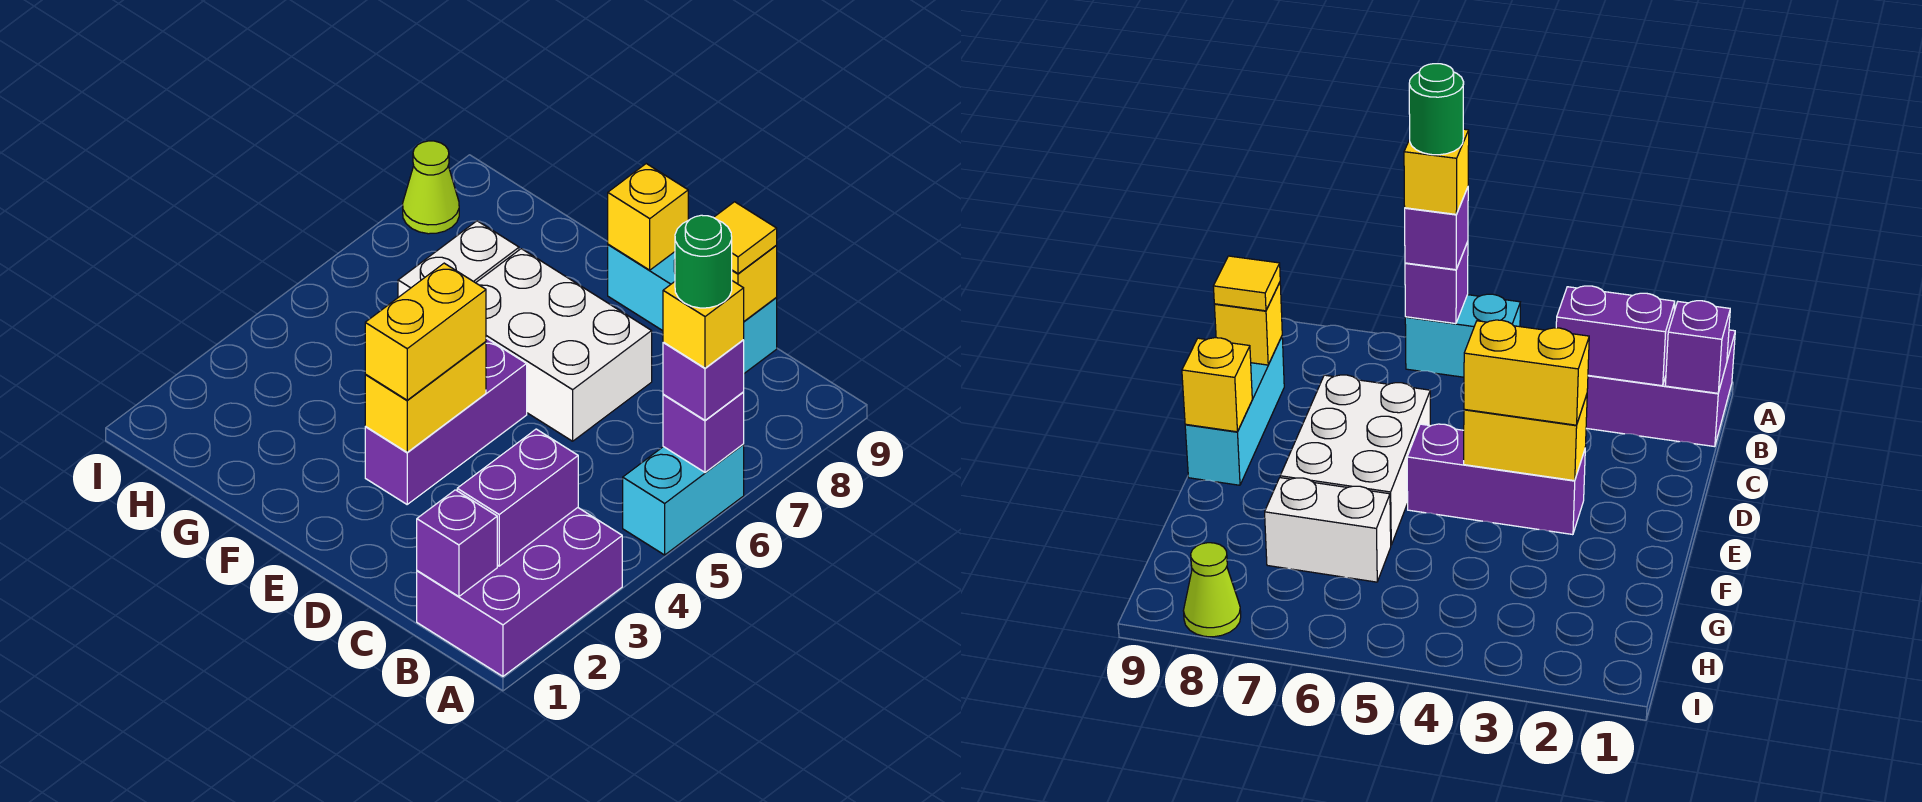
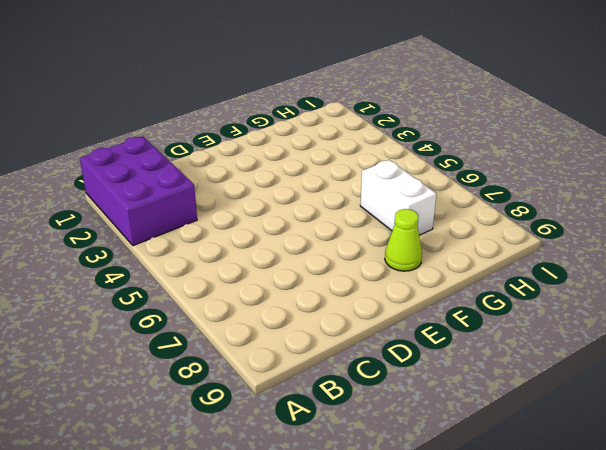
lime cone F8 level 1 -> lime cone I8 level 1
none -> cyan brick A5:A6 level 1
none -> cyan brick C9:E9 level 1
none -> white brick D6:F7 level 1

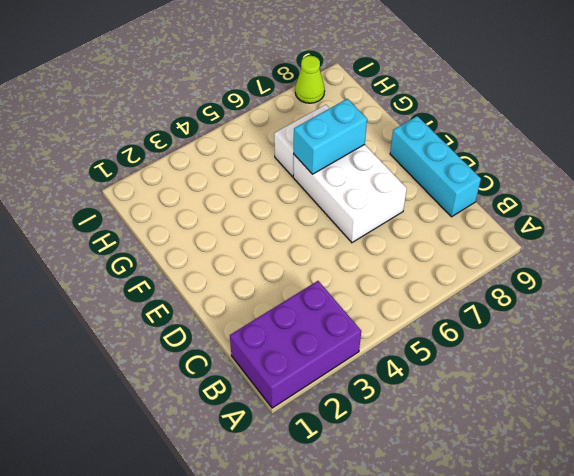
cyan brick F6:F7 level 2 -> cyan brick A5:A6 level 1
none -> purple brick E3:E5 level 1
none -> purple brick A6 level 2
none -> purple brick B1 level 2

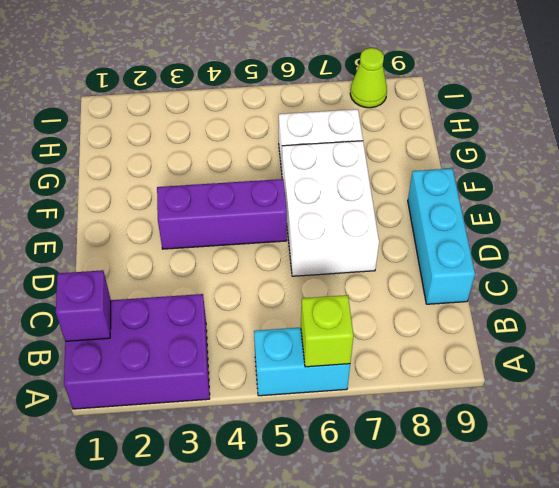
lime brick A6 level 2 -> purple brick A6 level 2
none -> purple brick B2:B3 level 2
none -> yellow brick C9 level 2
none -> yellow brick E3:E4 level 2

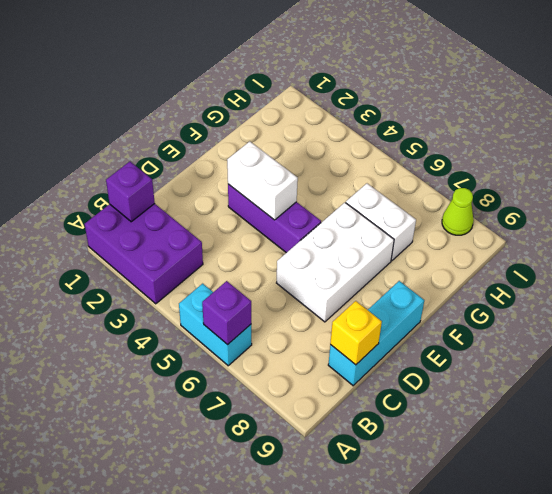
white brick E3:E4 level 2 -> yellow brick E3:E4 level 2
none -> purple brick B2:B3 level 2
none -> yellow brick E9 level 2
none -> purple brick A6 level 3

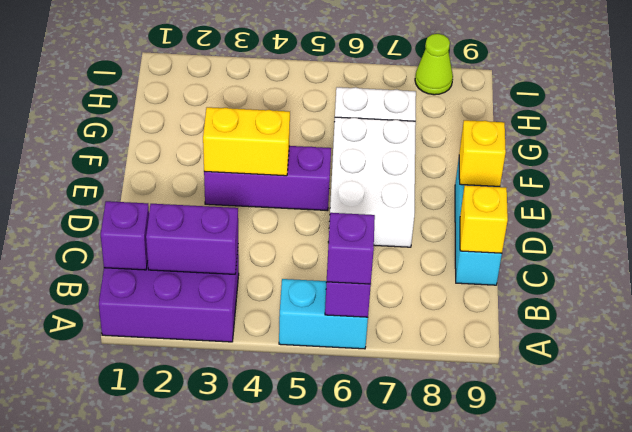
none -> yellow tile C9 level 3
none -> yellow brick E3:E4 level 3
none -> yellow brick A6 level 4

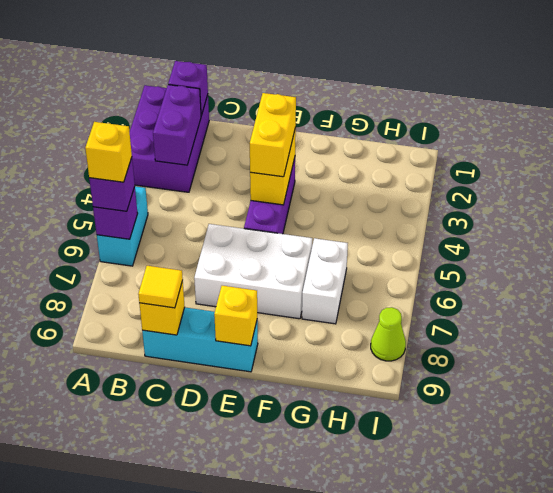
none -> green round brick A6 level 5

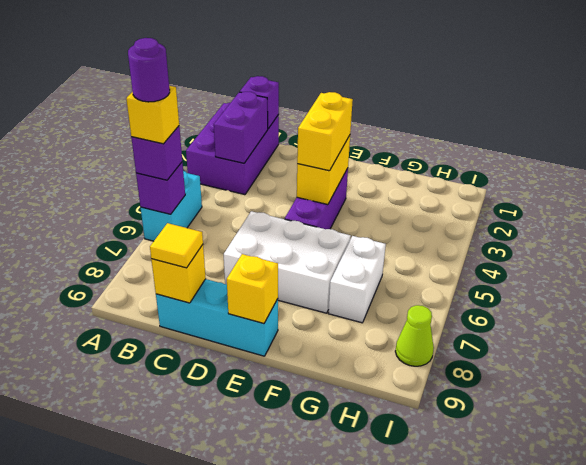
purple round brick A6 level 5 -> green round brick A6 level 5

